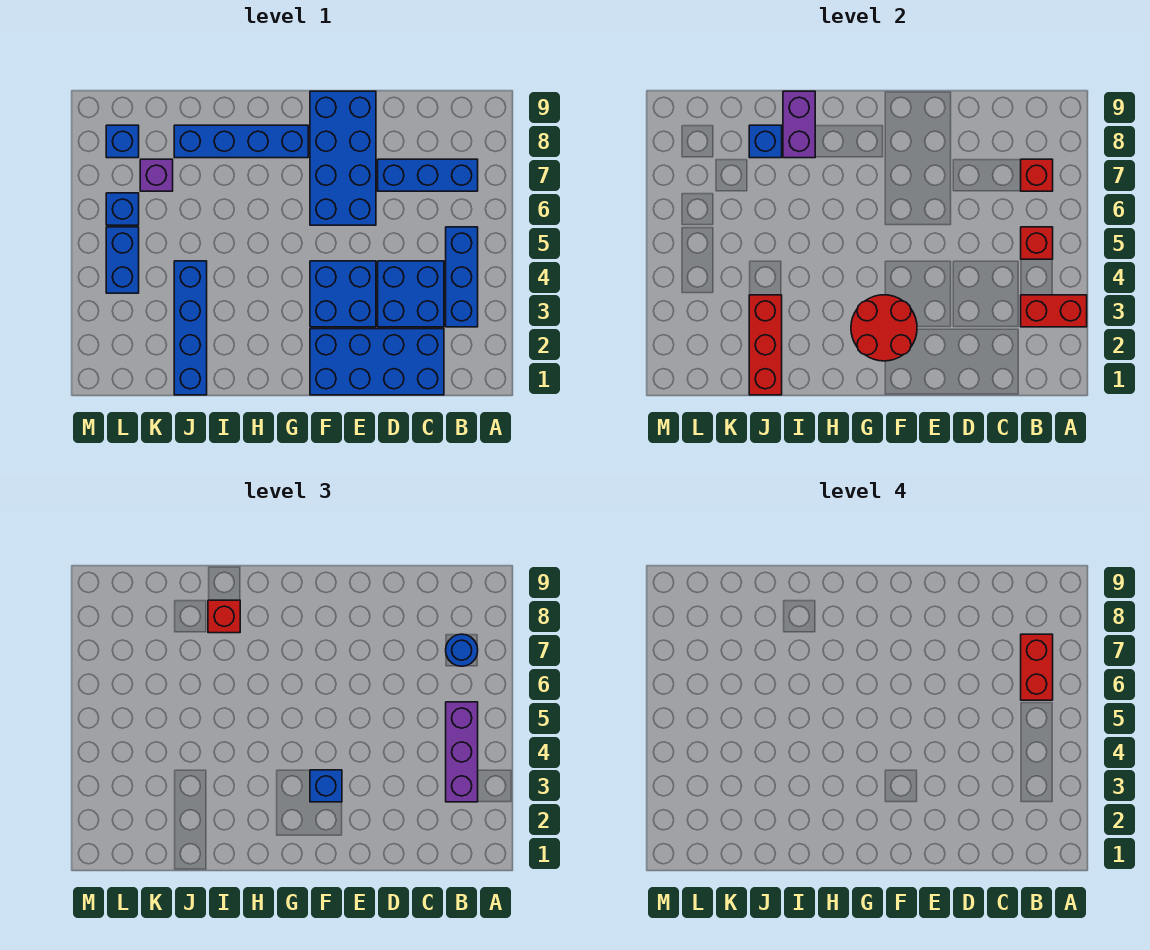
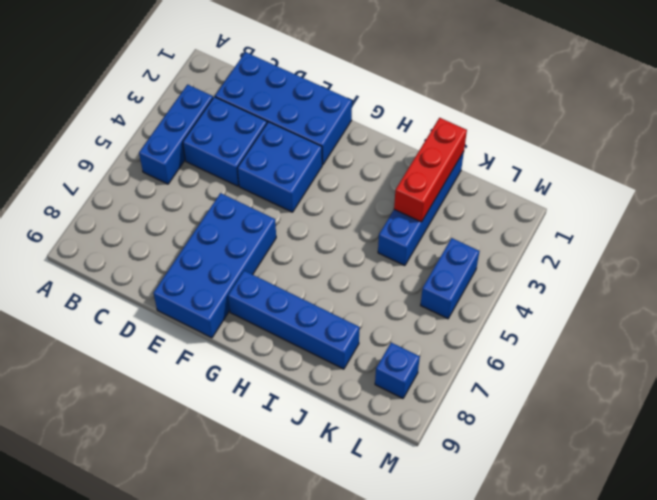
none -> blue brick B7:D7 level 1
none -> purple brick K7 level 1
none -> blue brick L6 level 1

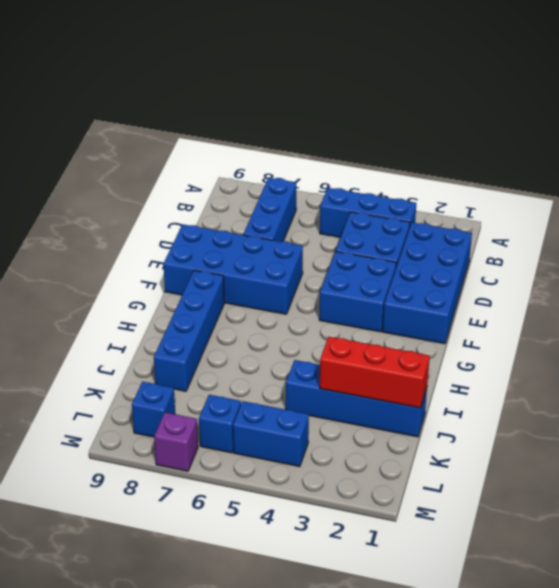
purple brick M7 level 1 -> purple brick K7 level 1
none -> red brick A3:B3 level 2
none -> red brick B5 level 2
none -> red brick B7 level 2

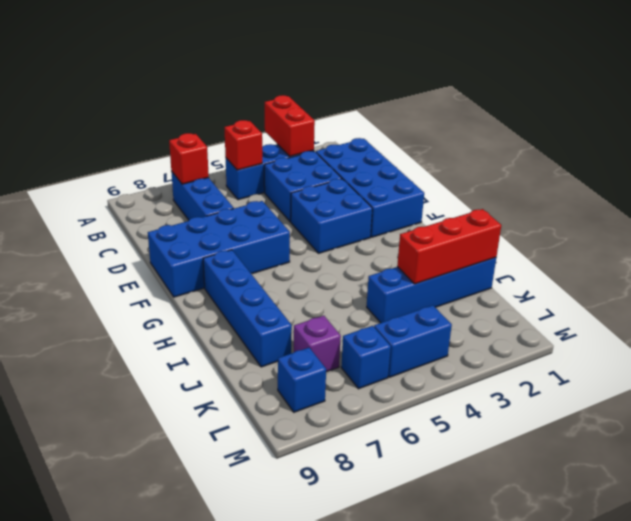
none -> red round brick F2:G3 level 2
none -> purple brick I8:I9 level 2
none -> blue brick J8 level 2

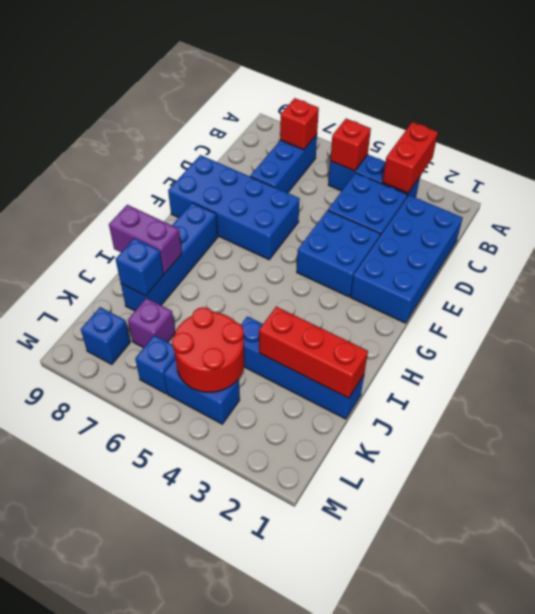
red round brick K4:L5 level 2 -> red round brick F2:G3 level 2
none -> purple brick B3:B5 level 3
none -> blue round brick B7 level 3
none -> blue brick F3 level 3

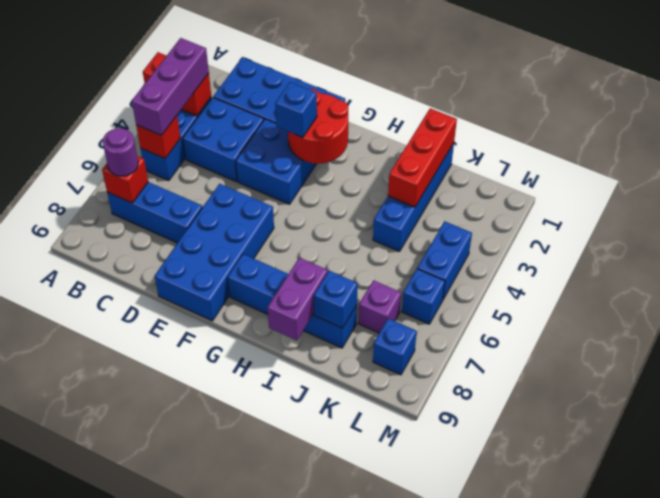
purple round brick B7 level 3 -> blue round brick B7 level 3
none -> red brick I8 level 3
none -> red brick B6:B7 level 4

